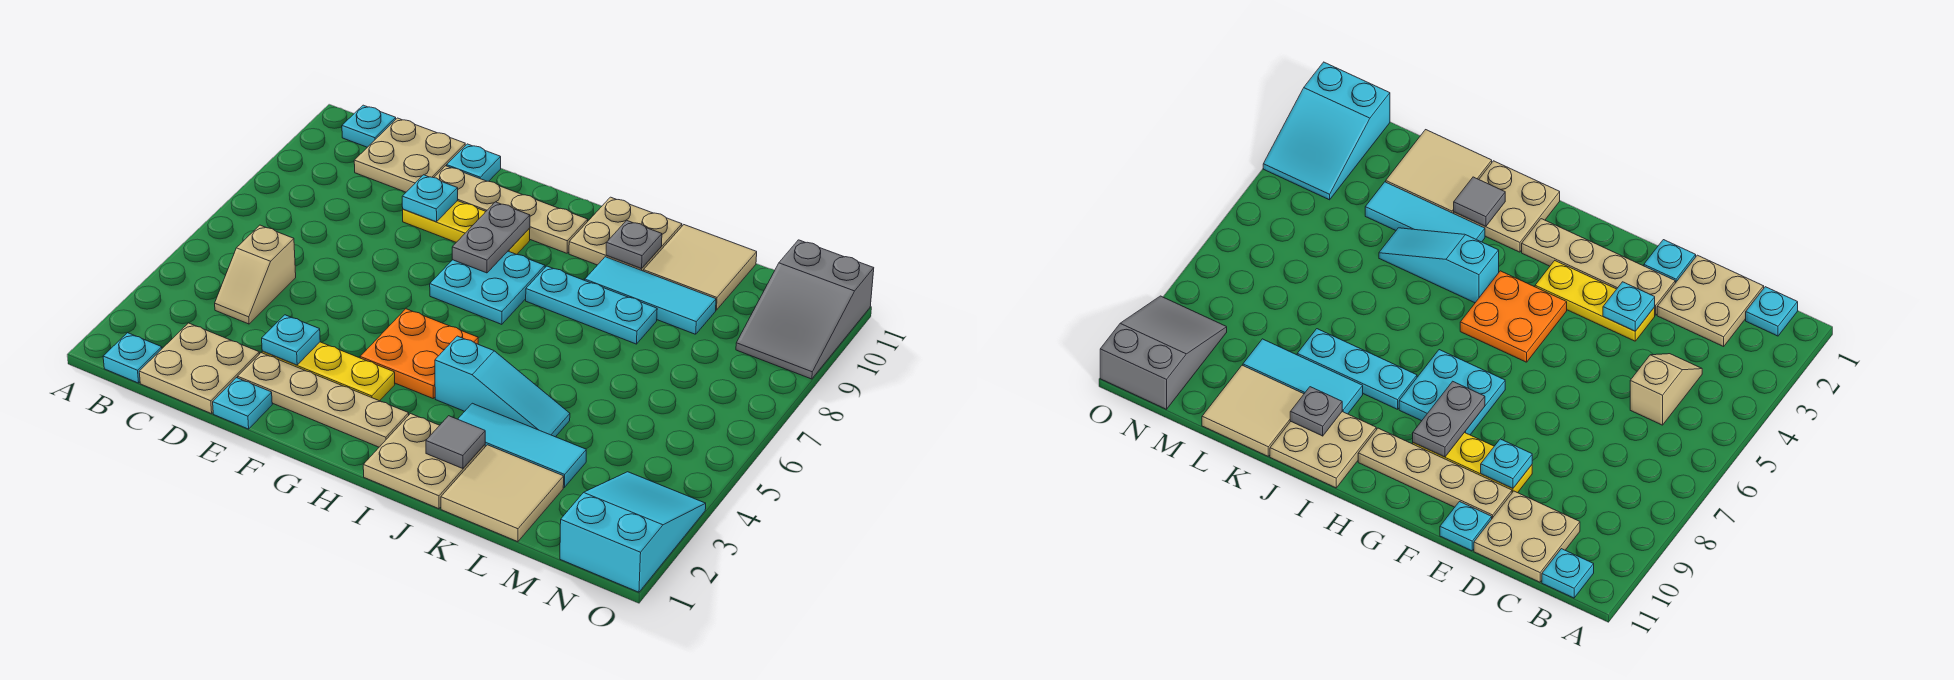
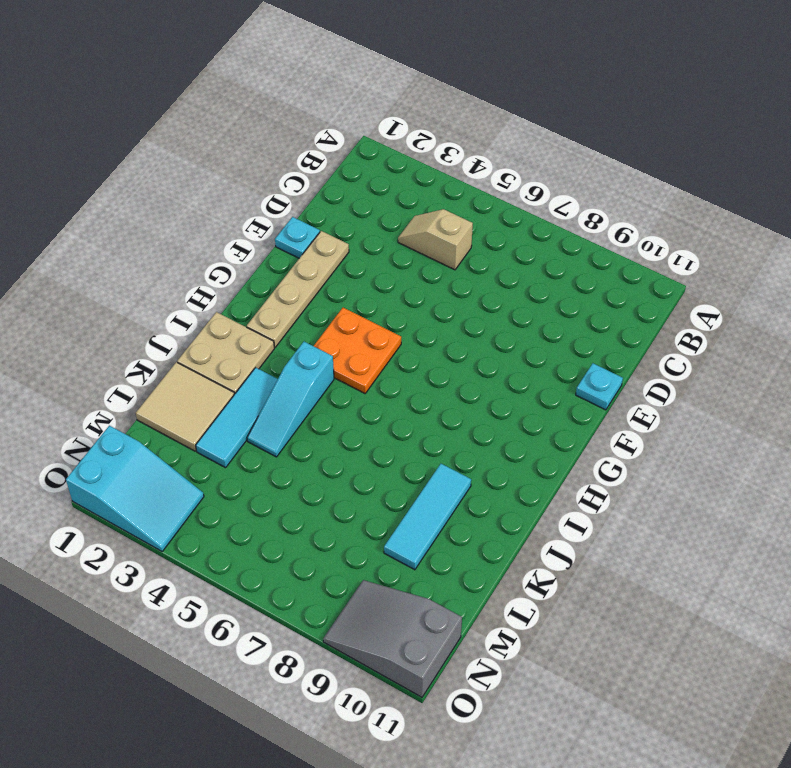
none -> cyan plate B1 level 1
none -> cyan plate B11 level 1
none -> tan plate C1:D2 level 1

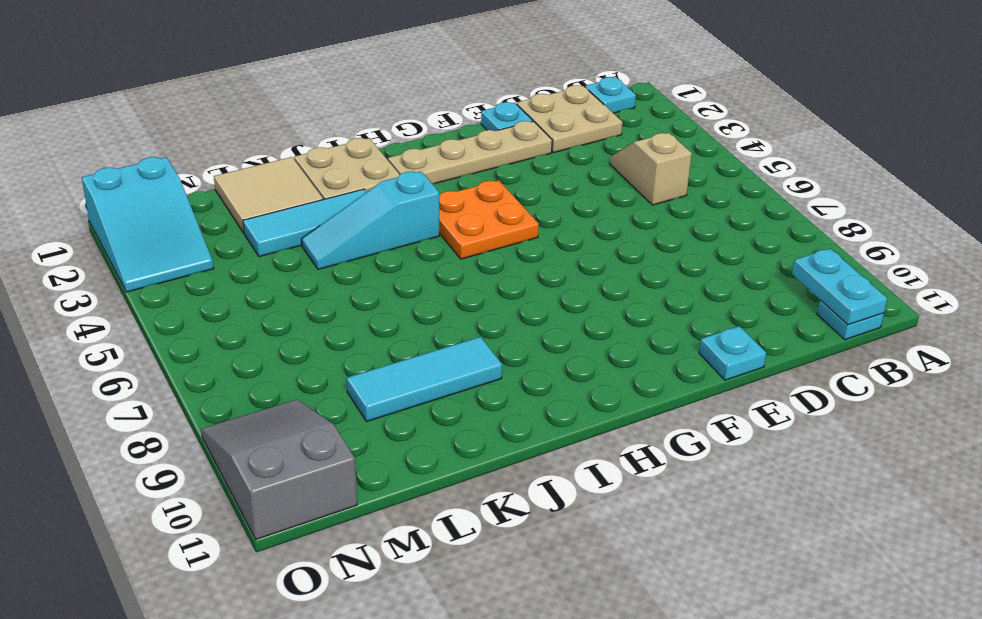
cyan plate B10:B11 level 2 -> none
none -> tan plate C10:D11 level 1
none -> yellow plate E3:G3 level 1
none -> yellow plate E9:G9 level 1

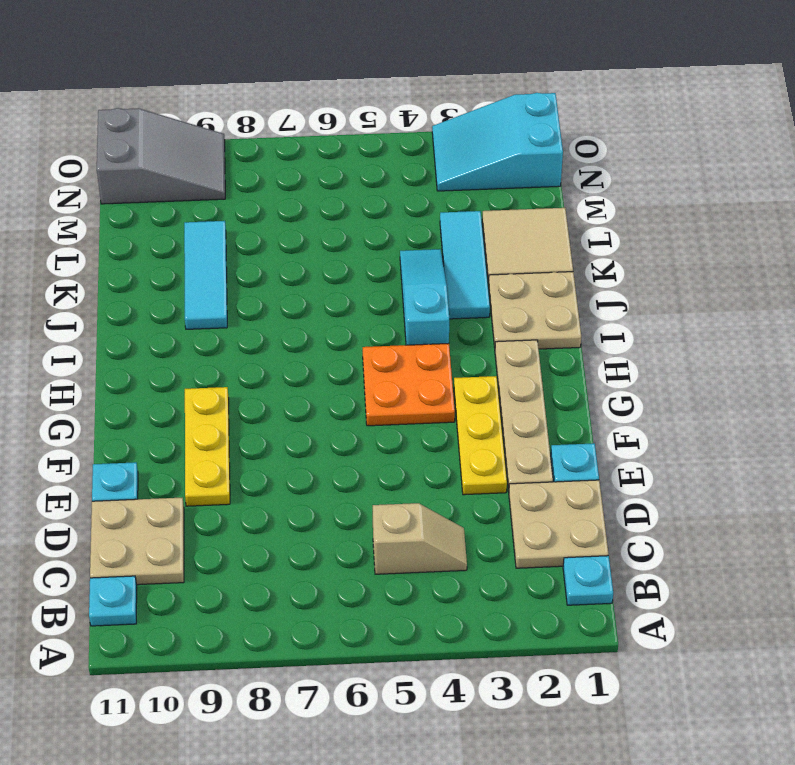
none -> tan plate E10:H10 level 1
none -> cyan plate G7:H8 level 1
none -> cyan plate I8:K8 level 1

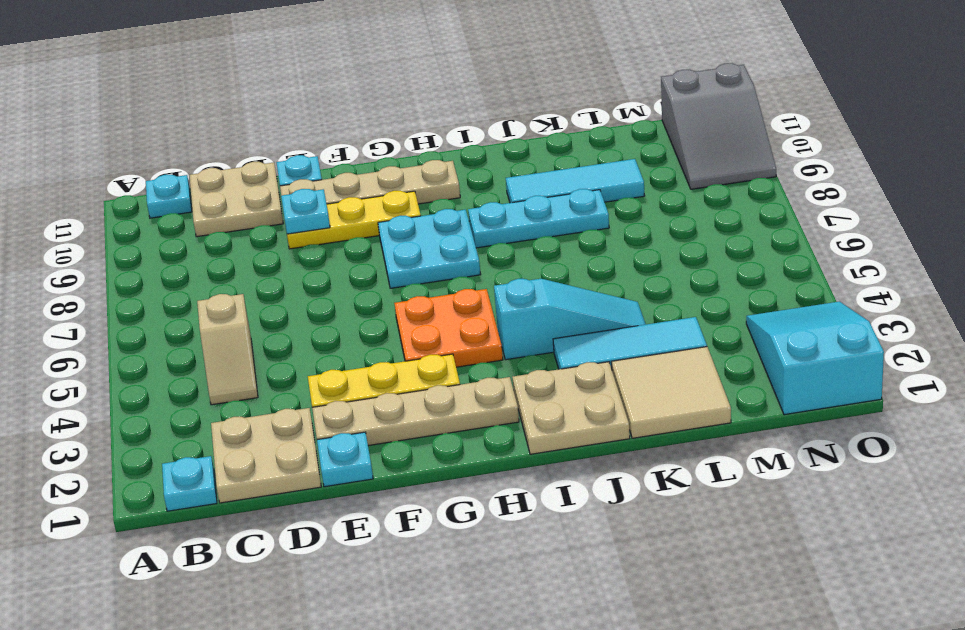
none -> tan plate I10:J11 level 1
none -> tan tile K10:L11 level 1
none -> cyan plate E3 level 2

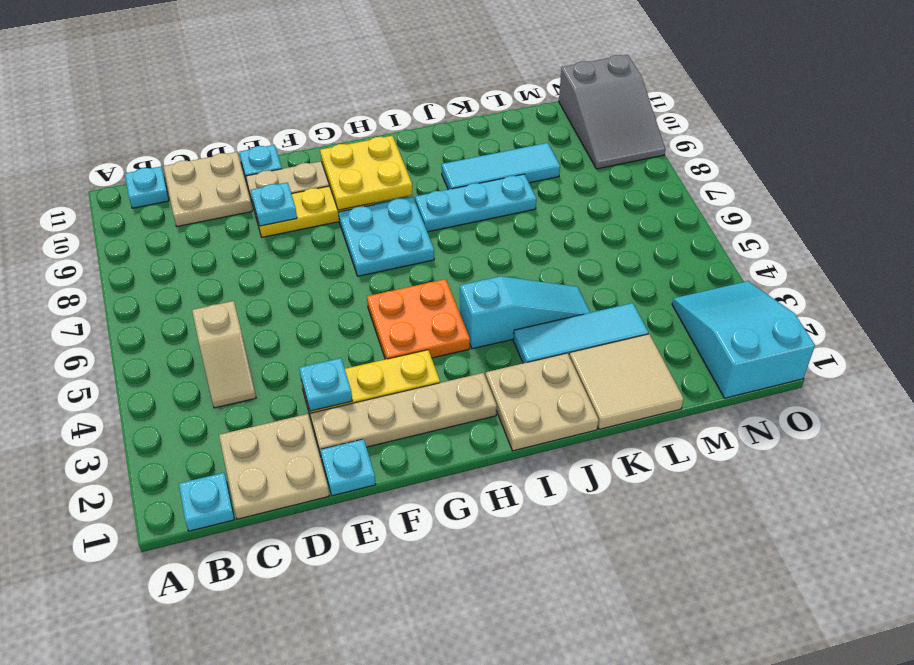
yellow plate G9:H10 level 2 -> grey plate G8:G9 level 2
none -> tan plate I10:J11 level 1
none -> tan tile K10:L11 level 1
none -> grey tile J2 level 2

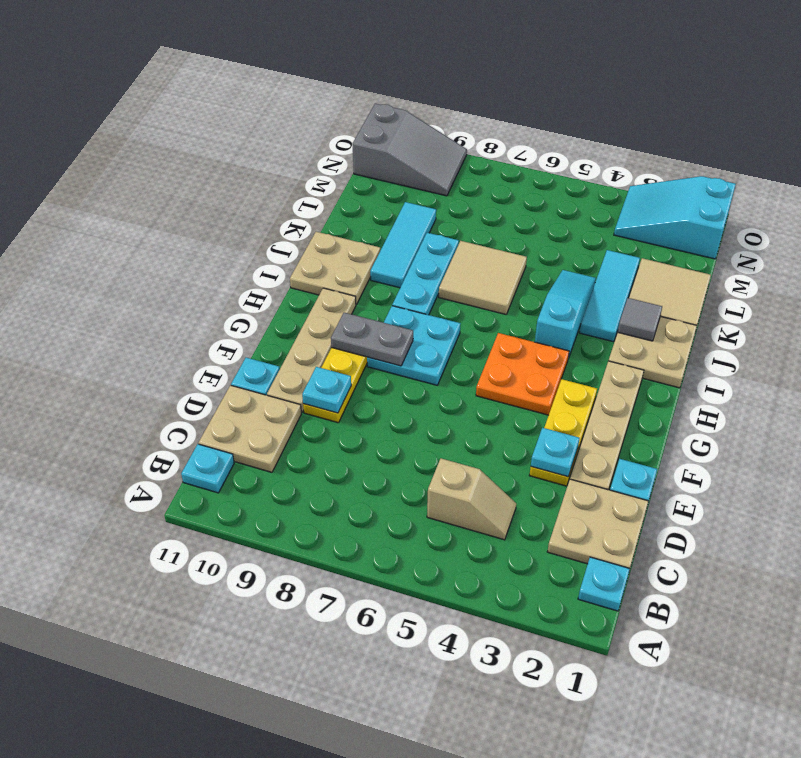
tan tile J6:K7 level 1 -> tan tile K10:L11 level 1
none -> grey plate J10 level 2

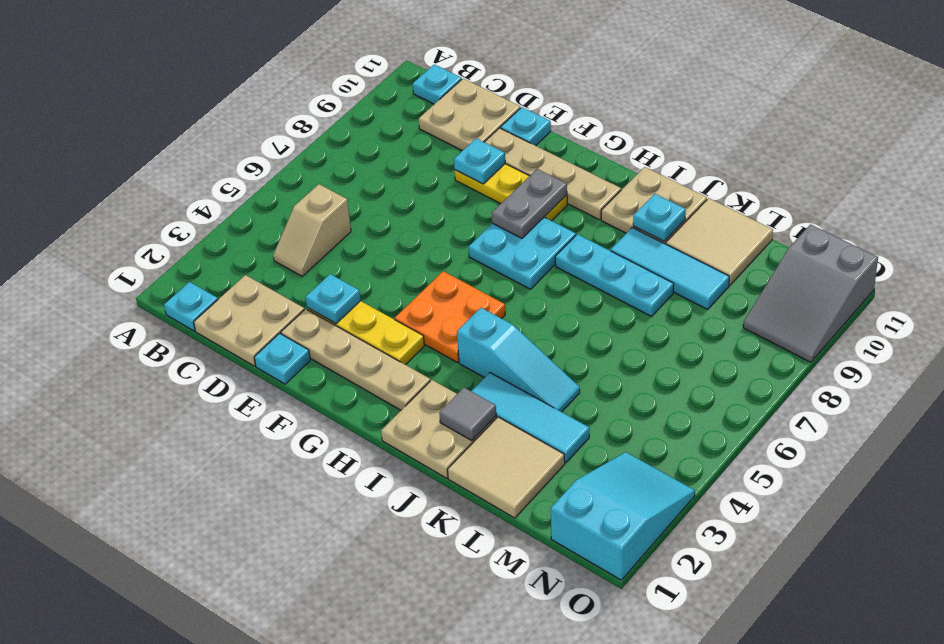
cyan plate J10 level 2 -> grey plate J10 level 2

